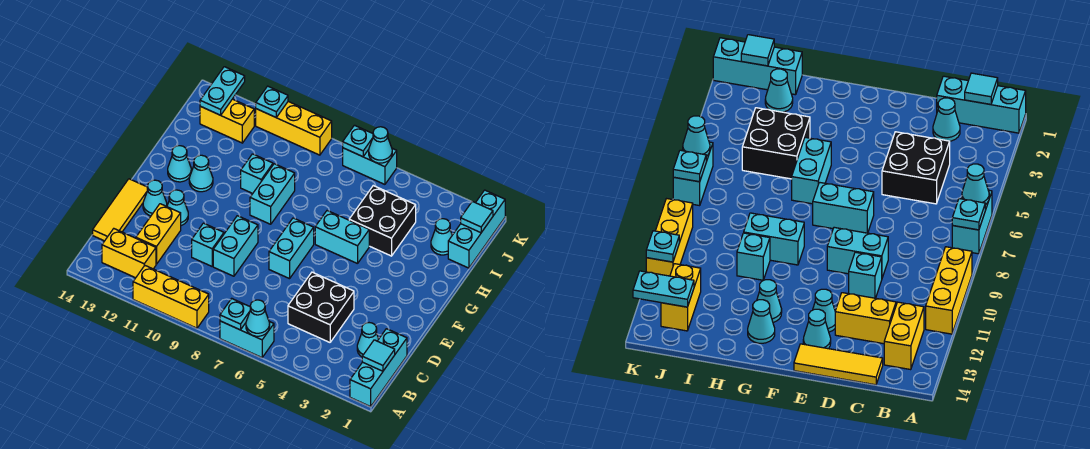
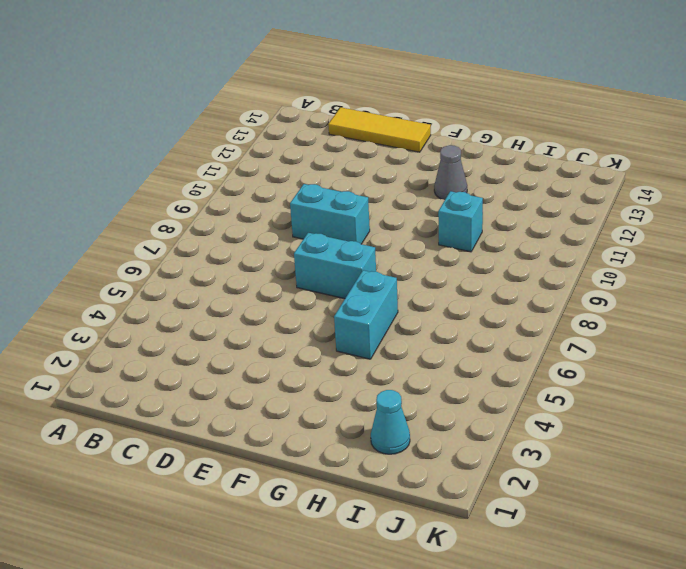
grey cone G12 level 1 -> cyan cone G12 level 1
none -> cyan brick A1:C1 level 1
none -> cyan brick A6:A7 level 1
none -> yellow brick A9:A11 level 1
none -> yellow brick B12:B13 level 1

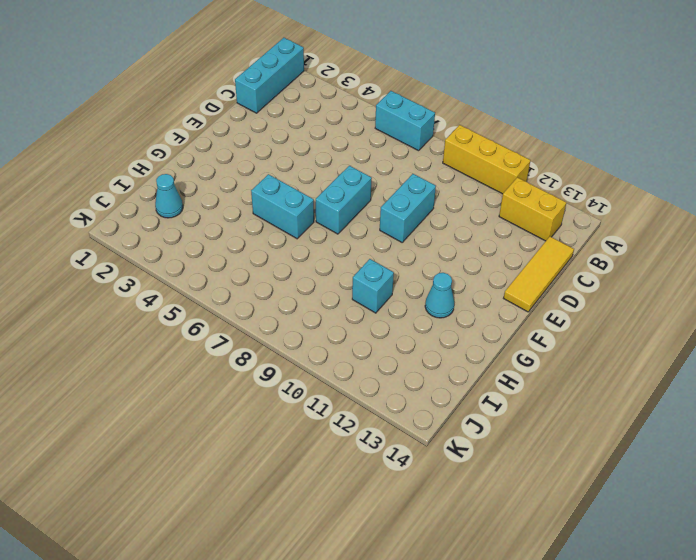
none -> cyan cone C2 level 1
none -> black brick C4:D5 level 1
none -> yellow brick C12:D12 level 1
none -> cyan brick D10 level 1

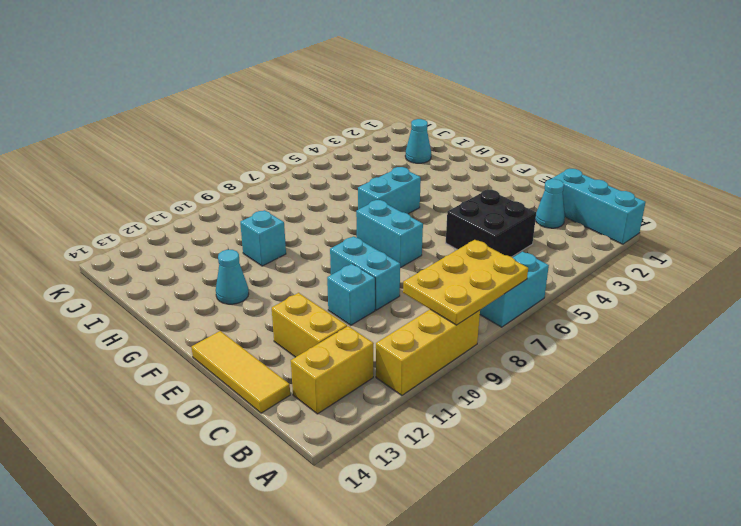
yellow plate A7:B9 level 2 -> cyan plate A7 level 2
none -> cyan cone E12 level 1
none -> cyan cone E13 level 1
none -> cyan brick G9:H9 level 1
none -> cyan cone G13 level 1

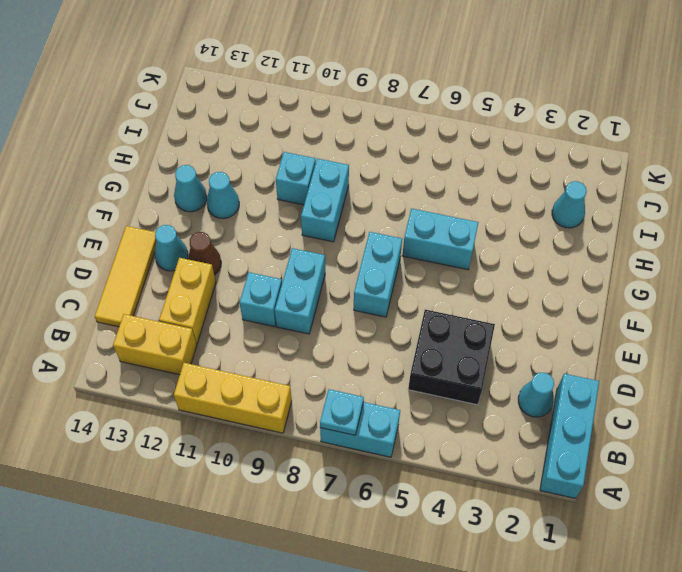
brown cone E12 level 1 -> cyan cone E12 level 1
none -> black brick H4:I5 level 1
none -> cyan brick I1:K1 level 1
none -> yellow brick J12:J13 level 1
none -> cyan brick K6:K7 level 1

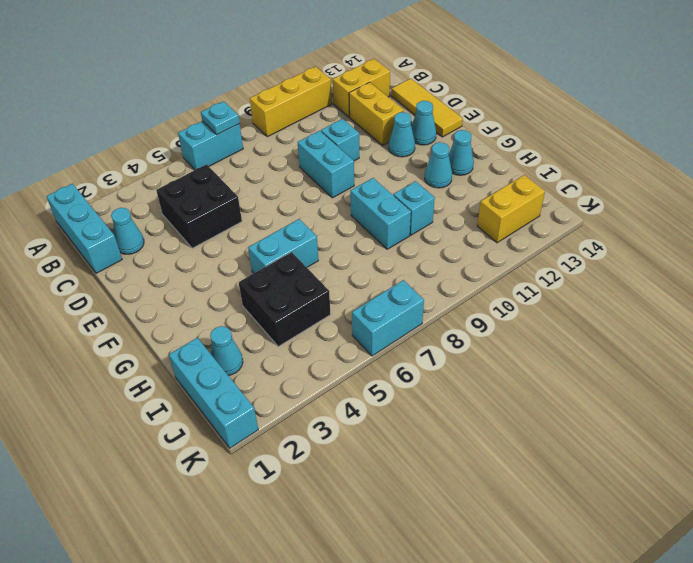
none -> cyan brick E7:F7 level 1
none -> yellow brick K9:K11 level 1
none -> cyan cone A6 level 2
none -> cyan tile B1 level 2

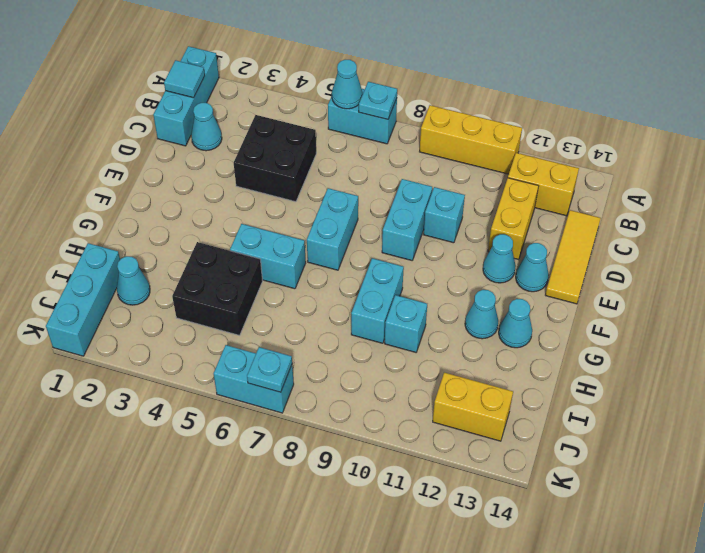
none -> yellow brick K9:K11 level 1
none -> cyan tile J1 level 2
none -> cyan plate J13:K13 level 2
none -> cyan cone K6 level 2

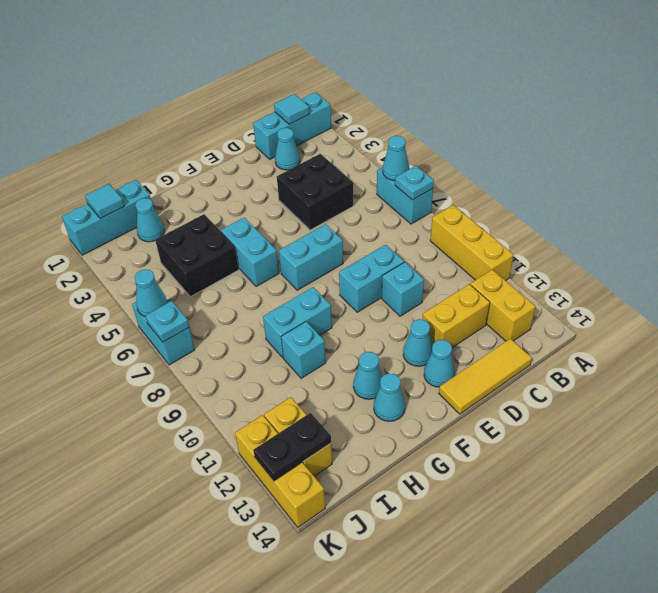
black plate J13:K13 level 2 -> cyan plate J13:K13 level 2
yellow brick K12:K14 level 1 -> yellow brick K9:K11 level 1
none -> cyan plate K11 level 2

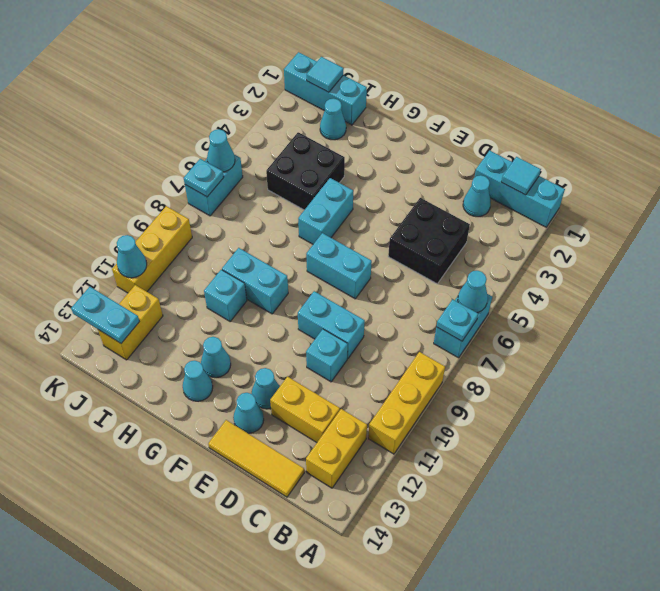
cyan cone K11 level 2 -> cyan plate K11 level 2

